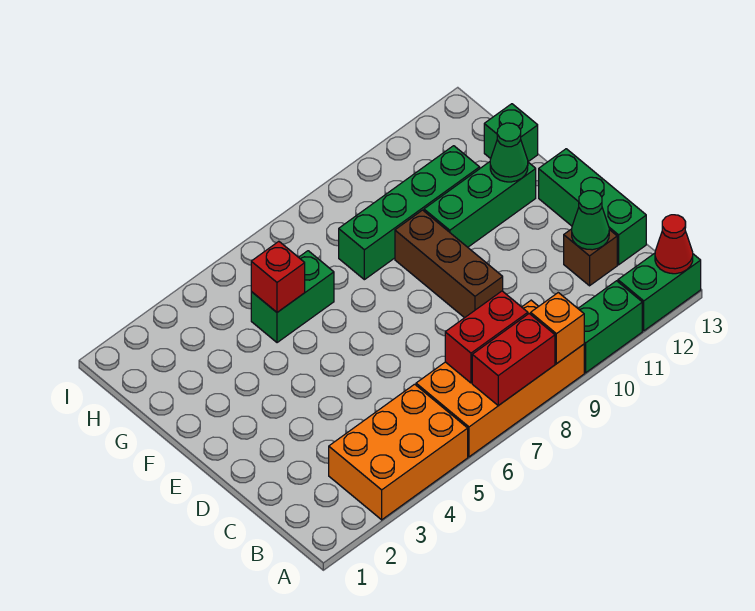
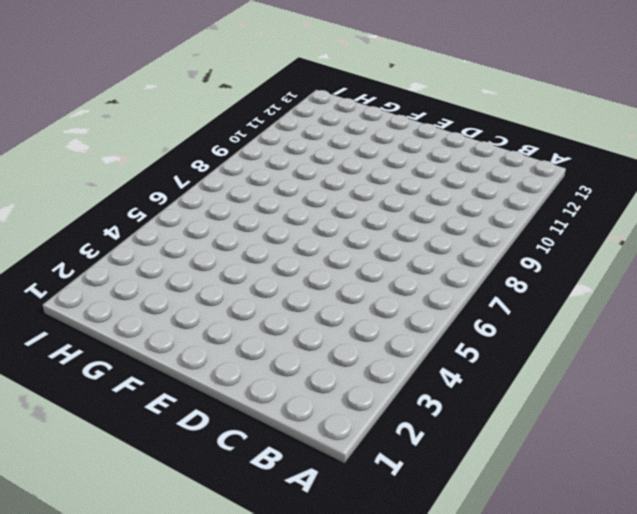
none -> orange brick A3:B5 level 1
none -> orange brick A6:B9 level 1
none -> green brick A10:A11 level 1

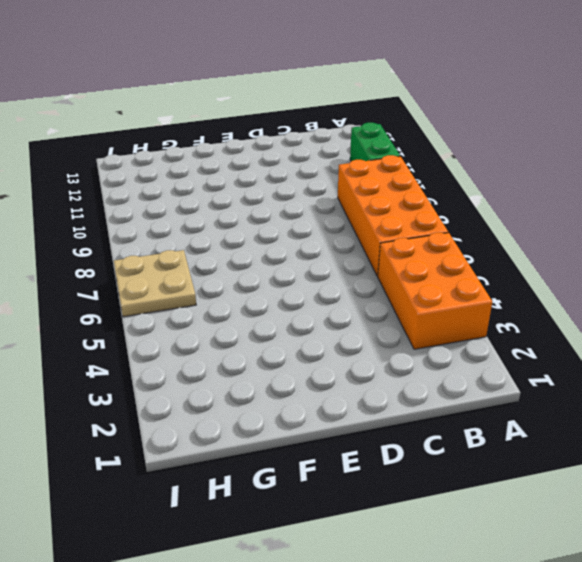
tan plate H6:I7 level 1 -> none
none -> green brick A12:A13 level 1
none -> brown brick C12 level 1
none -> green brick C13:E13 level 1

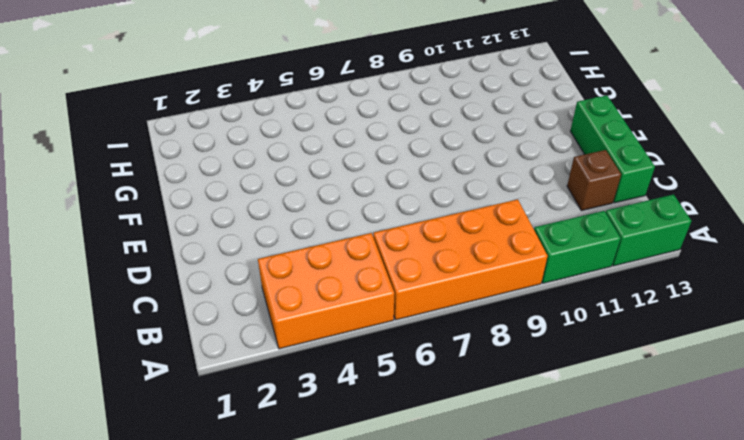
none -> brown brick D9:F9 level 1
none -> green brick F10:F12 level 1
none -> green brick G5:G6 level 1

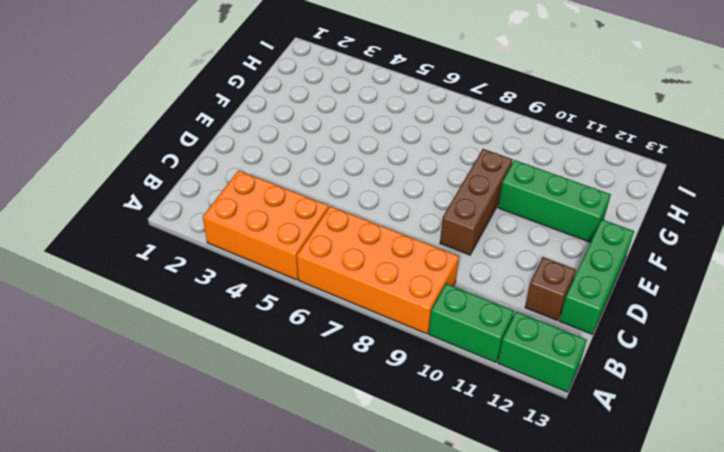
none -> green brick G5:G6 level 1
none -> green brick G8:G11 level 1
none -> green brick G13 level 1

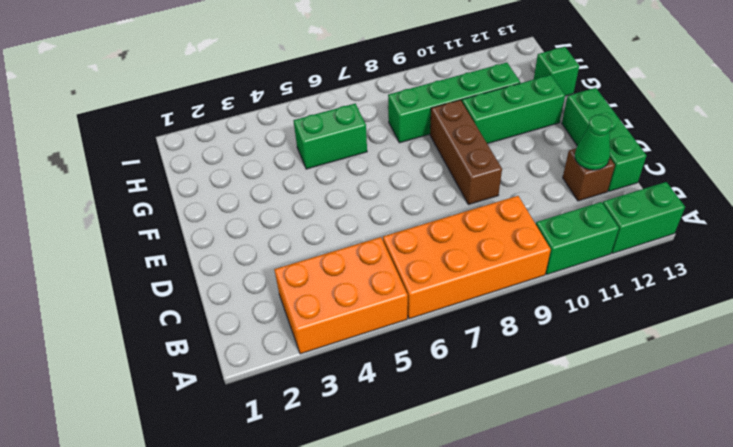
none -> red brick A7:A8 level 2
none -> orange brick A9 level 2
none -> red cone A13 level 2

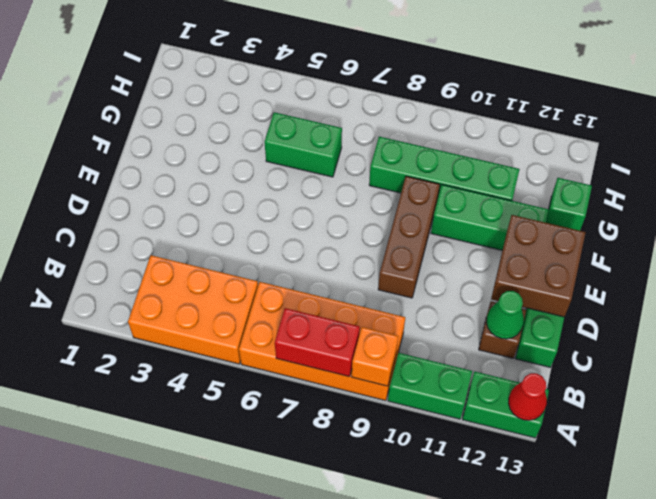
brown brick D12:E13 level 2 -> none
none -> red brick B7:B8 level 2
none -> green cone F12 level 2
none -> red brick G5 level 2

